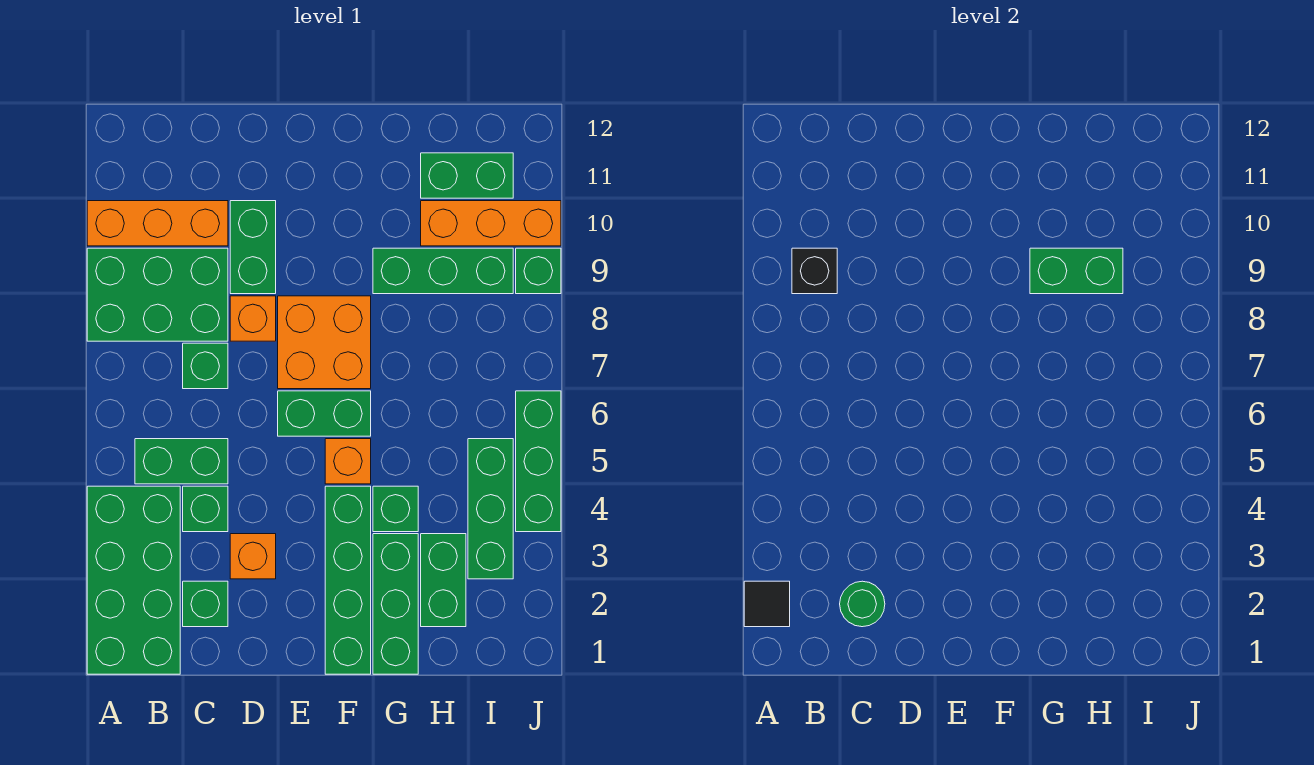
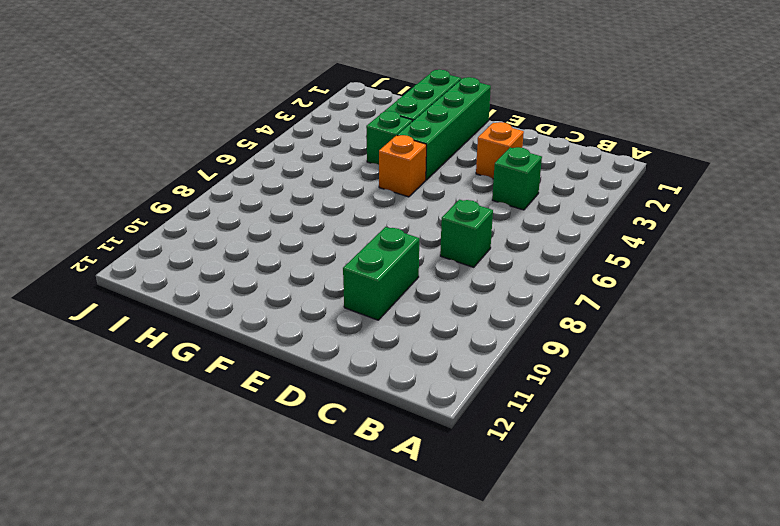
none -> green brick A1:B4 level 1
none -> green brick A8:C9 level 1
none -> orange brick A10:C10 level 1

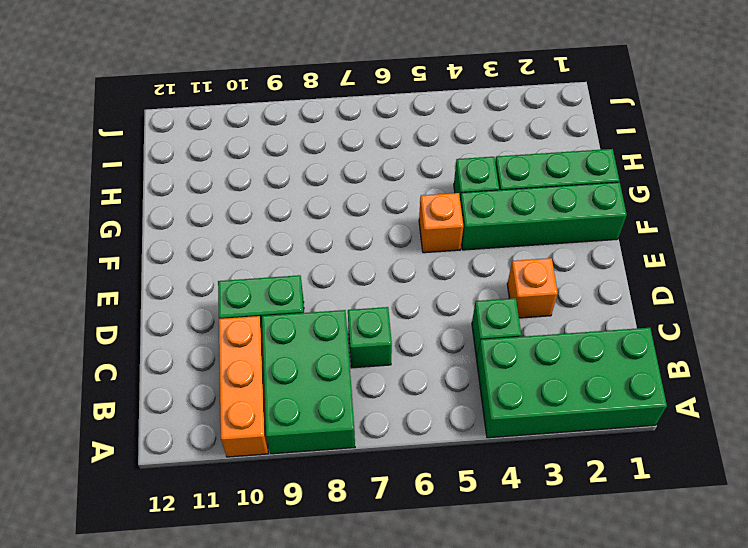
none -> green brick B5:C5 level 1
none -> green brick C2 level 1
none -> orange brick D8 level 1

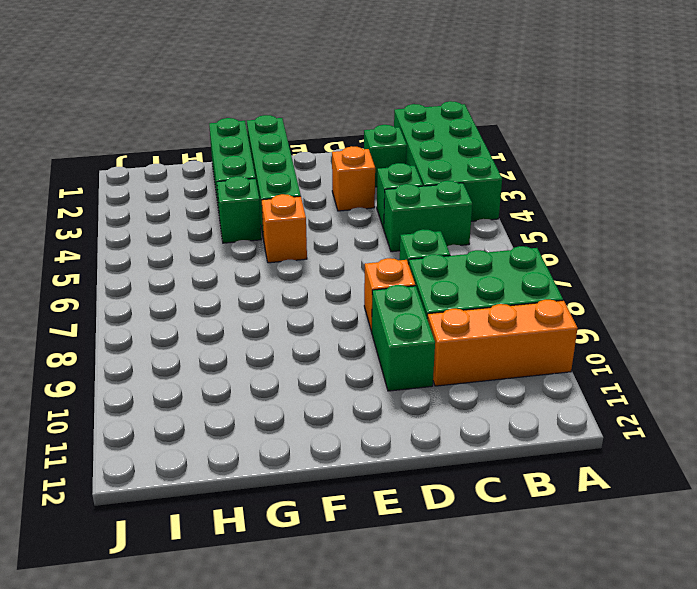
none -> green brick E6:F6 level 1
none -> orange brick E7:F8 level 1
none -> green brick G9:I9 level 1

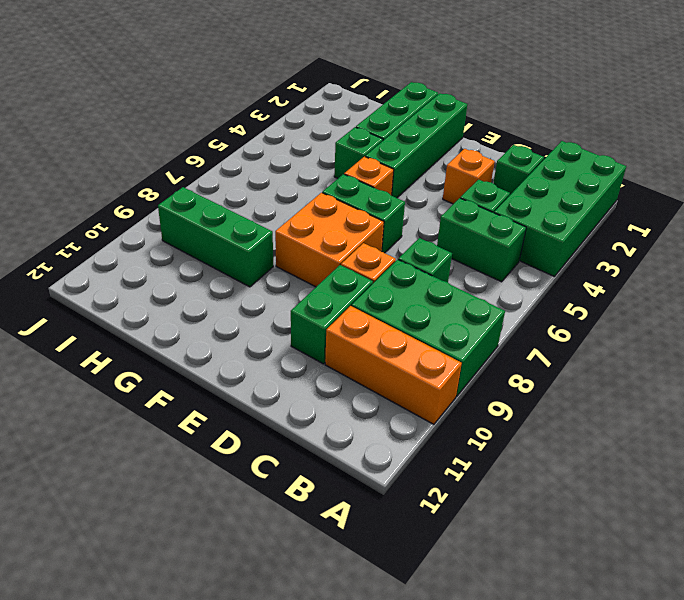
none -> green brick H2:H3 level 1
none -> orange brick H10:J10 level 1
none -> green brick H11:I11 level 1

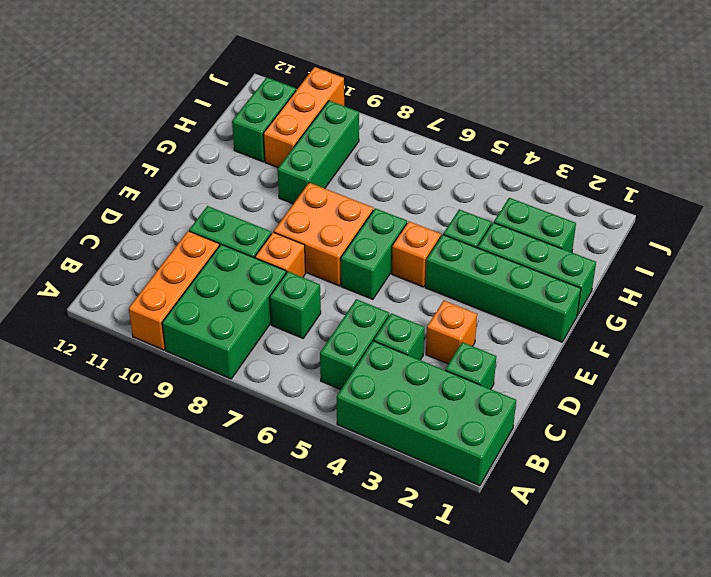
none -> green brick I3:I5 level 1
none -> green brick J4:J6 level 1
none -> green brick J9 level 1

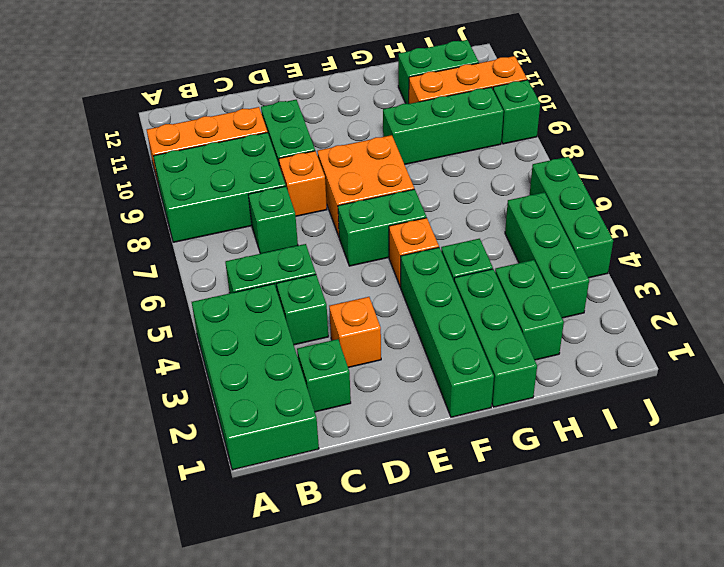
none -> black tile A2 level 2
none -> black brick B9 level 2
none -> green round brick C2 level 2

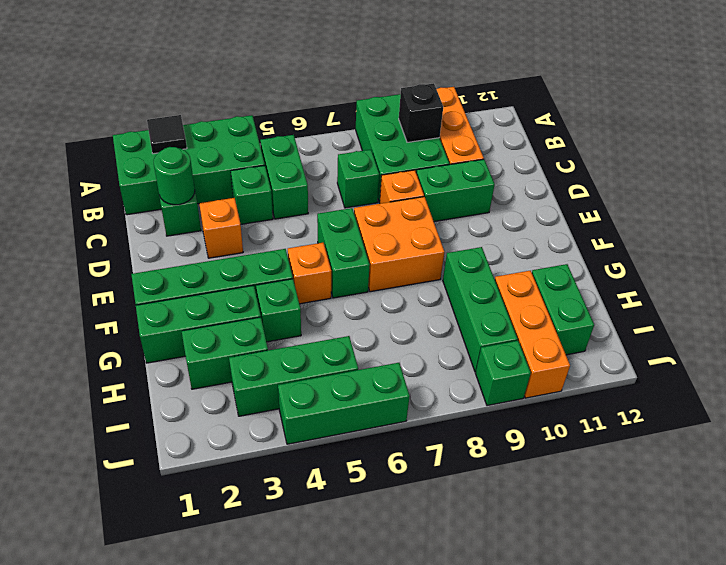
none -> green brick G9:H9 level 2

